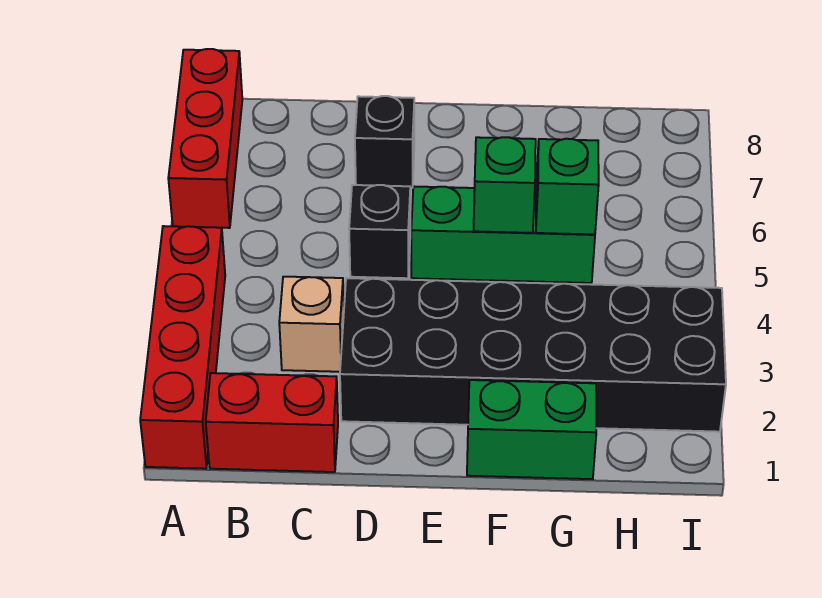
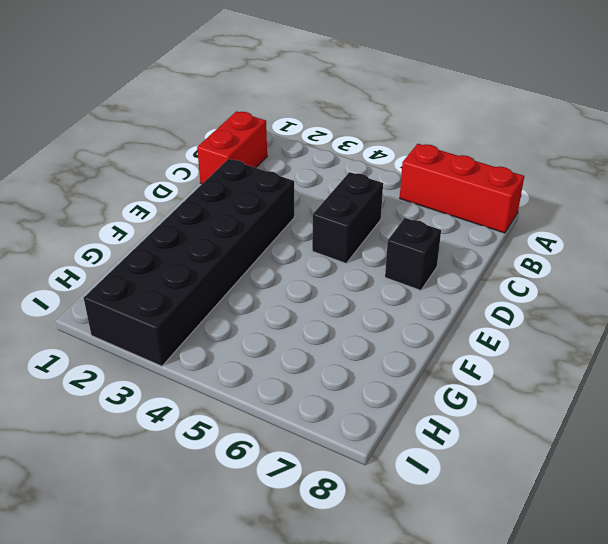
black brick C5:D5 level 1 -> black brick D5 level 1
none -> red brick A1:A4 level 1
none -> tan brick C3 level 1

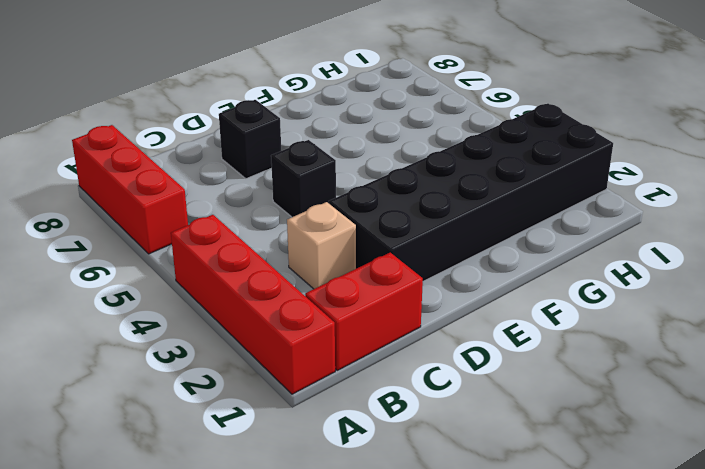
none -> green brick E5:G5 level 1
none -> green brick F1:G1 level 1

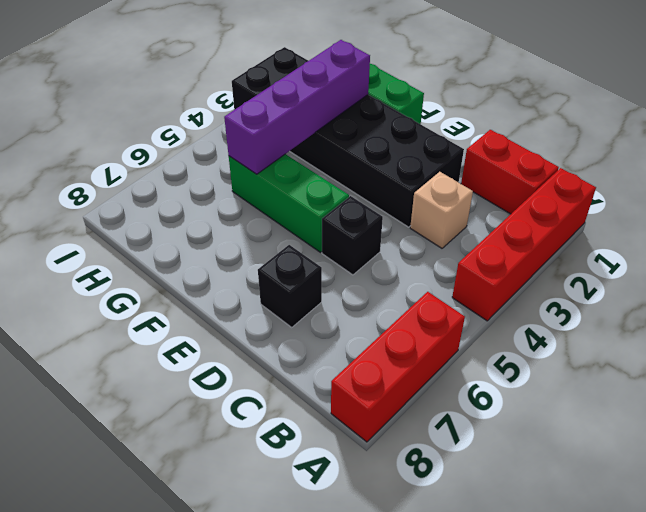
purple brick G2:G5 level 2 -> green brick G5 level 2
none -> green brick F5 level 2

